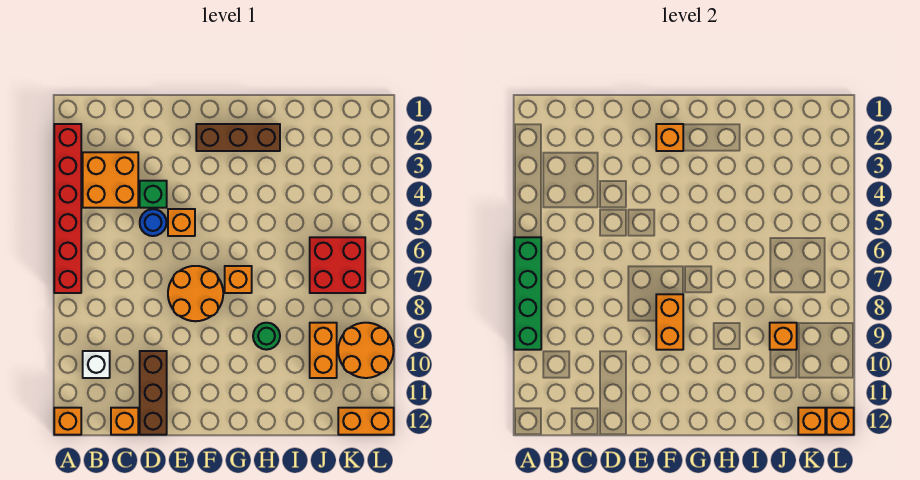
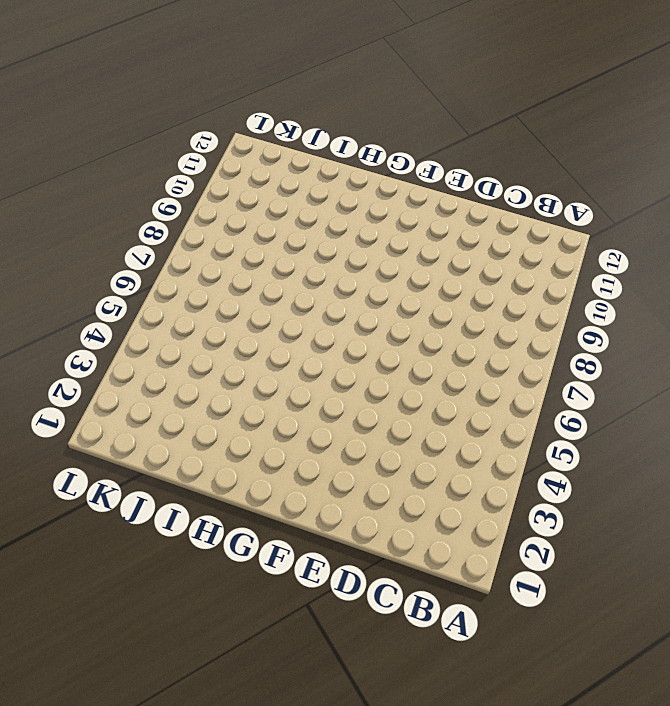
none -> red brick A2:A7 level 1
none -> orange brick A12 level 1
none -> orange brick B3:C4 level 1

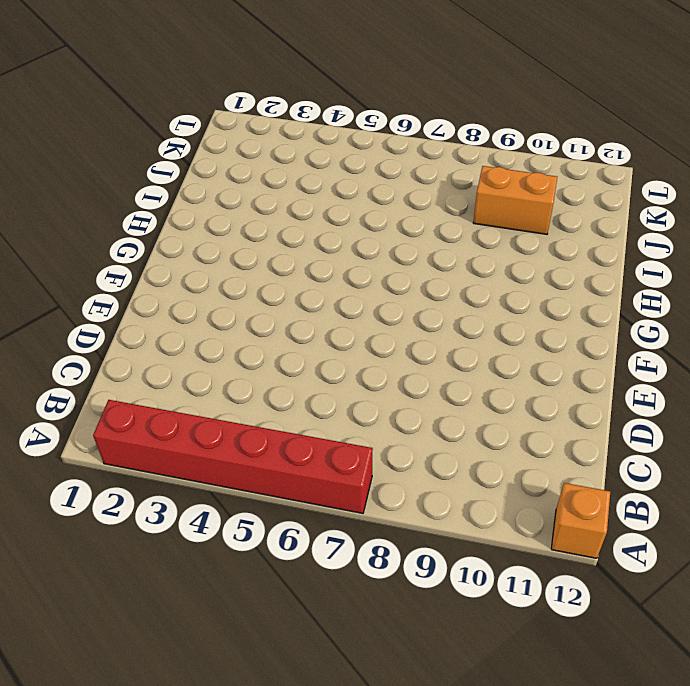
none -> orange brick B3:C4 level 1
none -> white brick B10 level 1
none -> orange brick C12 level 1

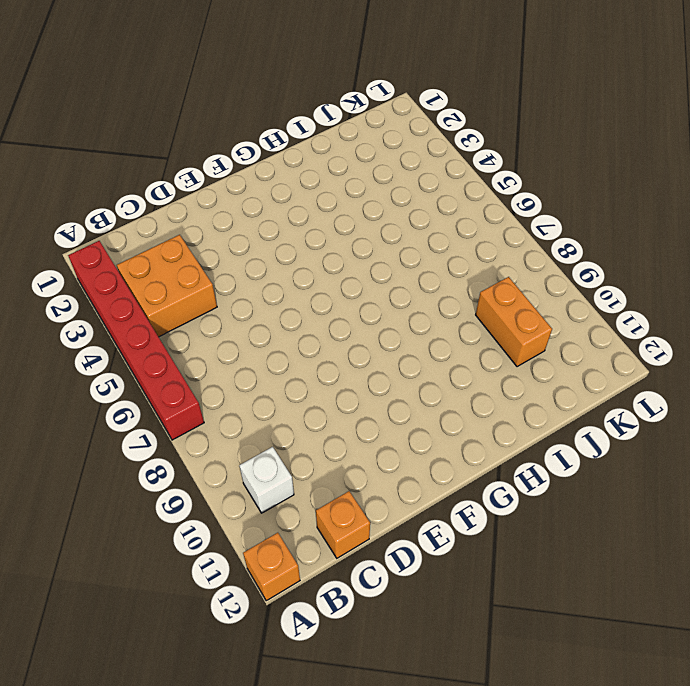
none -> green brick D4 level 1
none -> blue round brick D5 level 1
none -> brown brick D10:D12 level 1

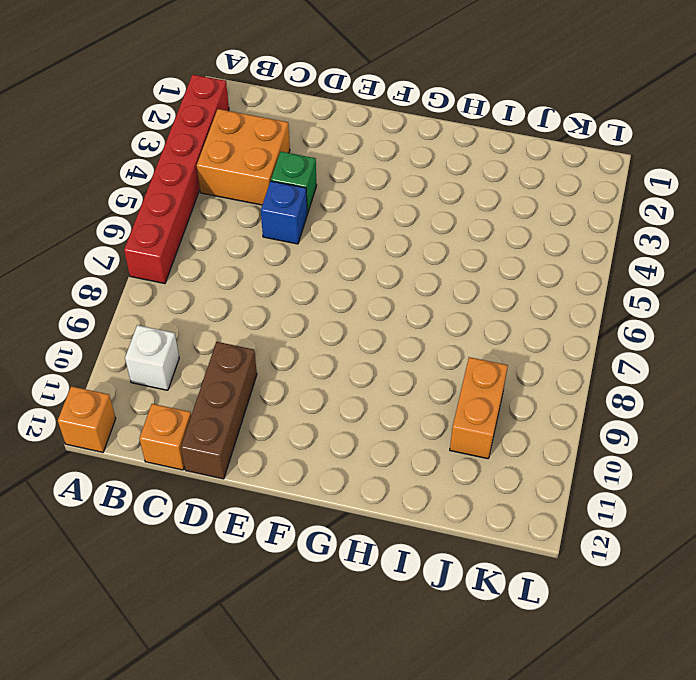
blue brick D5 level 1 -> blue round brick D5 level 1
none -> orange brick E5 level 1
none -> orange round brick E7:F8 level 1
none -> brown brick F2:H2 level 1

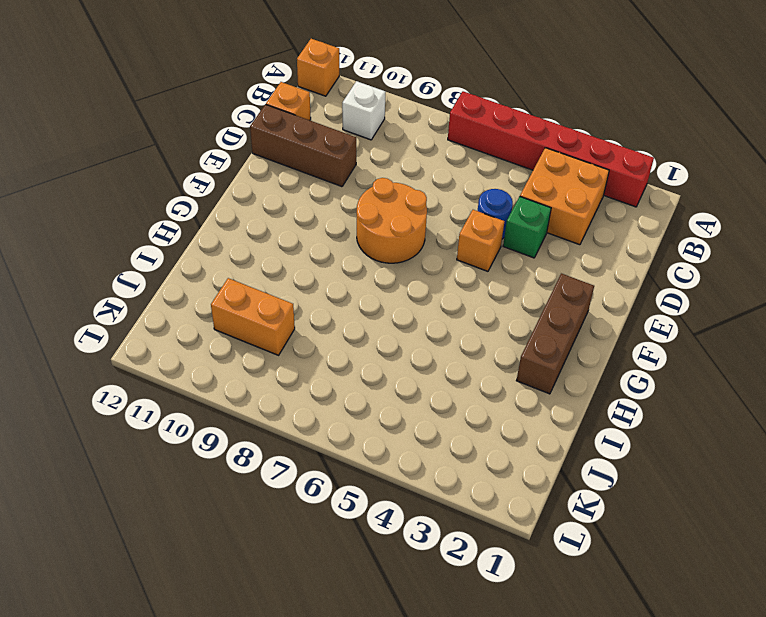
none -> orange brick G7 level 1
none -> green round brick H9 level 1
none -> red brick J6:K7 level 1

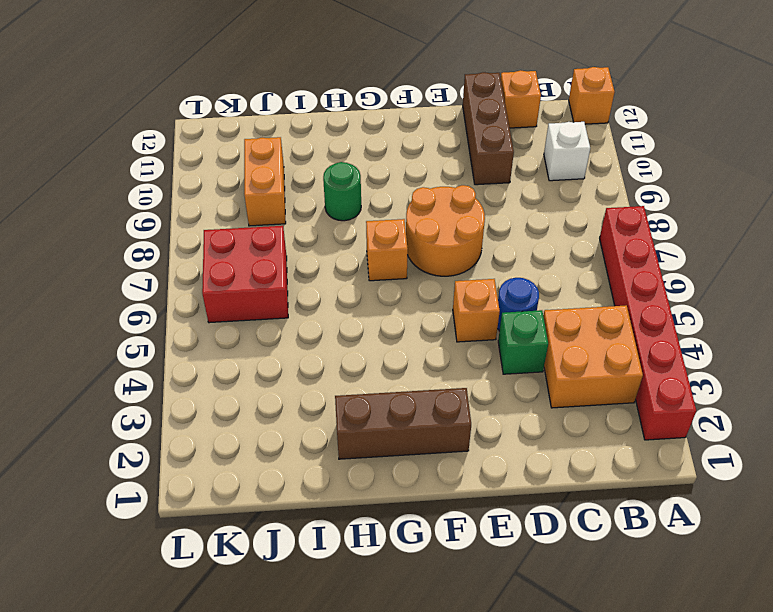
none -> orange round brick K9:L10 level 1
none -> orange brick K12:L12 level 1
none -> green brick A6:A9 level 2

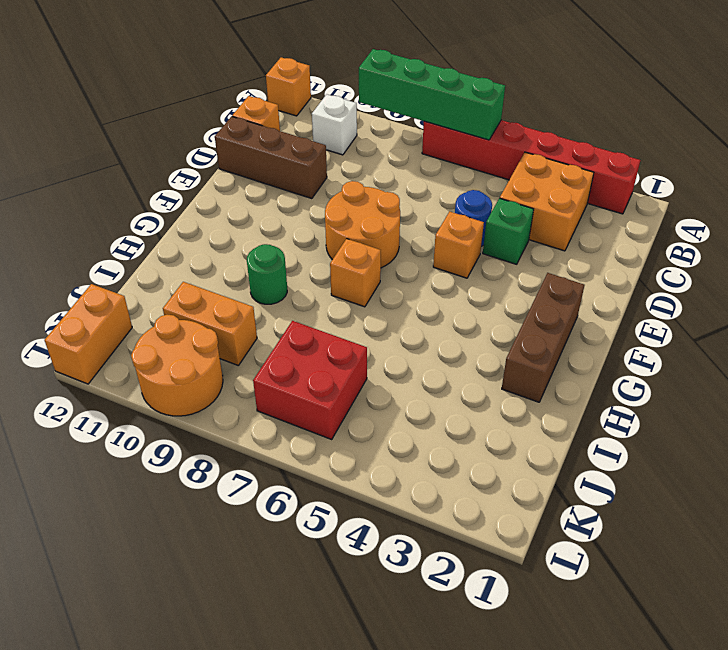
none -> orange brick F2 level 2
none -> orange brick F8:F9 level 2
none -> orange brick J9 level 2

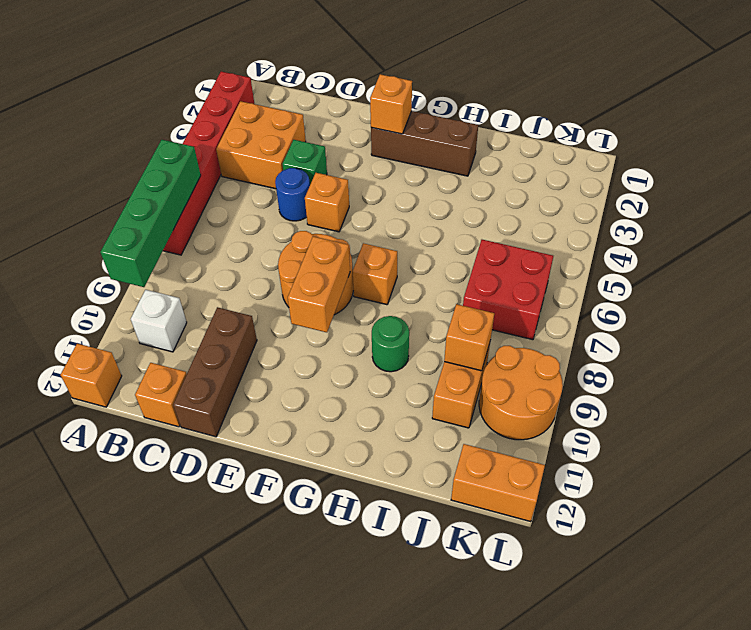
none -> orange brick K12 level 2
none -> orange brick L12 level 2

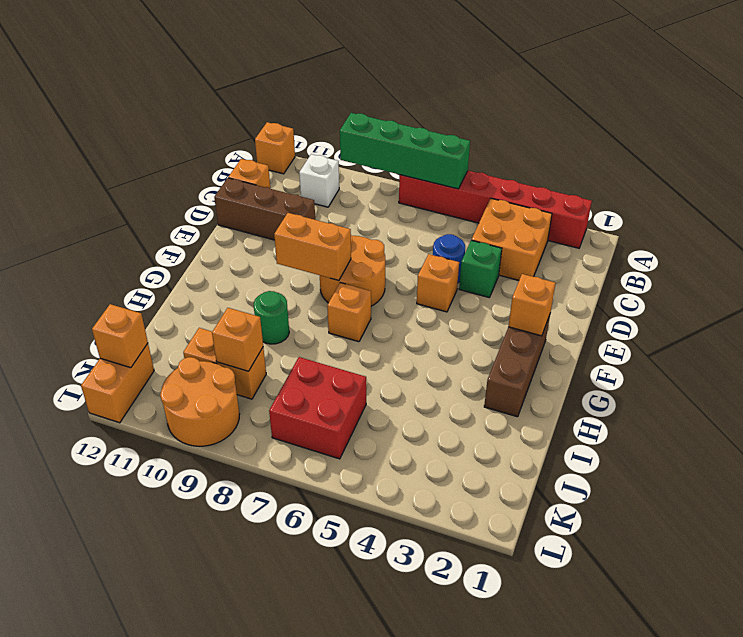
none -> orange brick L12 level 2

